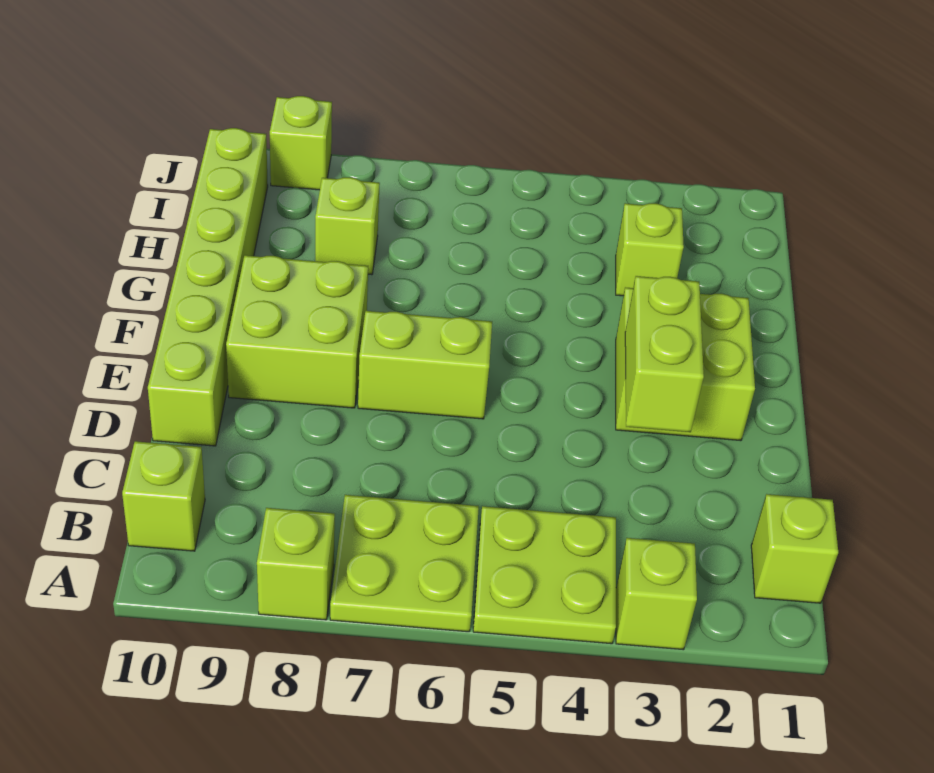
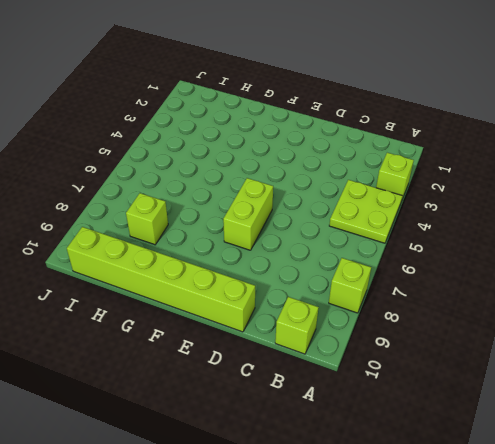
none -> lime plate A6:B7 level 1
none -> lime brick B1 level 1
none -> lime brick E2:F3 level 1

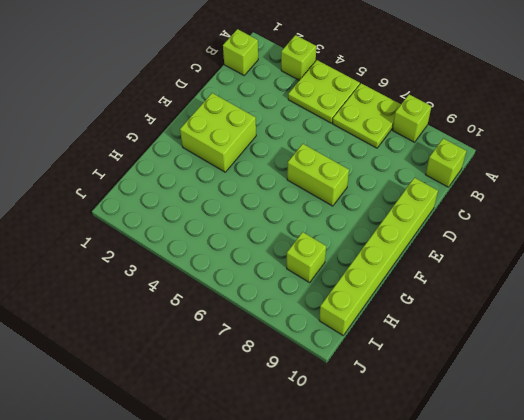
none -> lime brick E8:F9 level 1
none -> lime brick H3 level 1
none -> lime brick J9 level 1

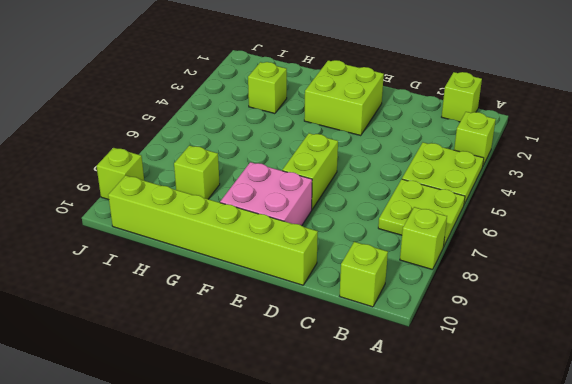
pink brick E8:F9 level 1 -> lime brick E8:F9 level 1
none -> lime brick D3:E3 level 2

